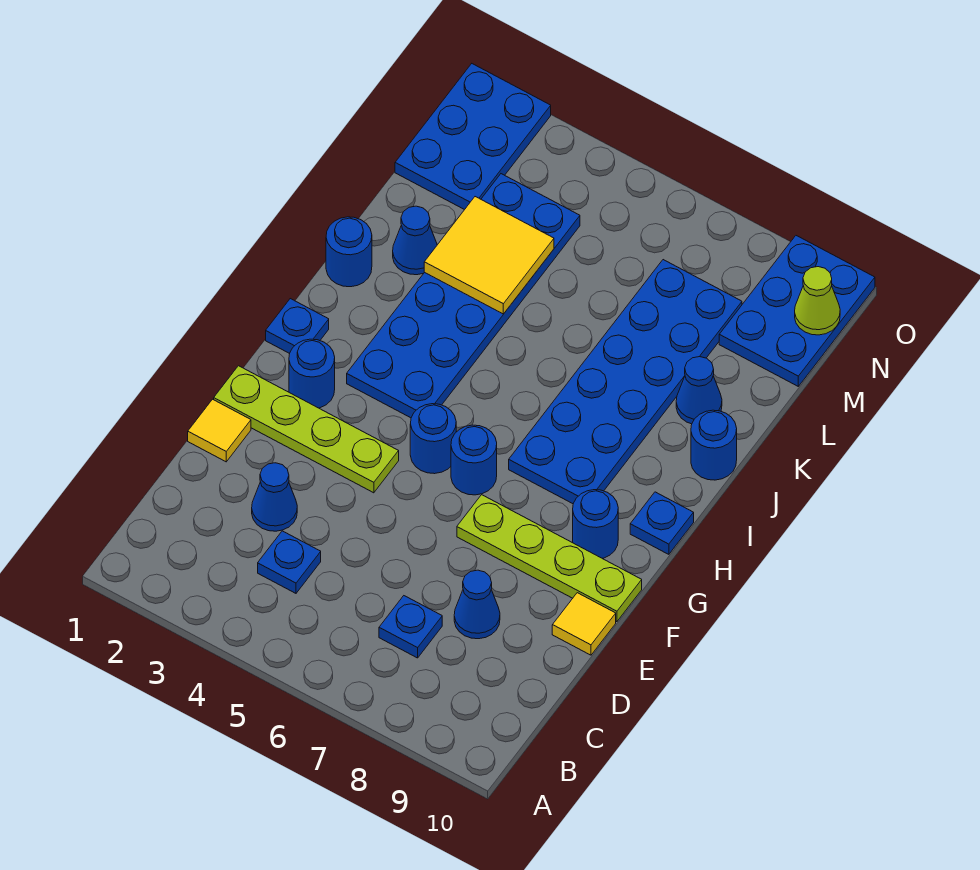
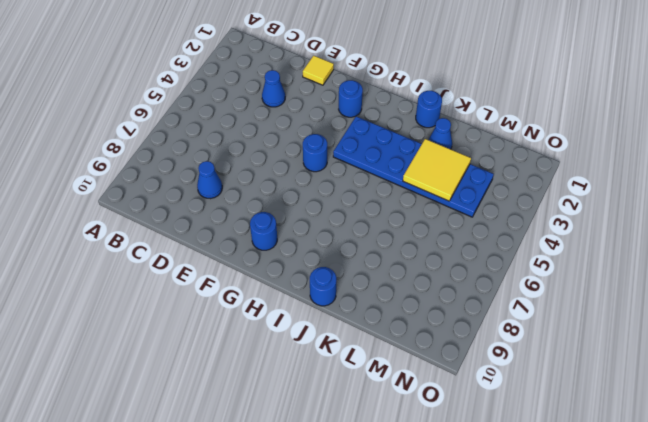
none -> blue plate C4 level 1
none -> blue plate C7 level 1
none -> yellow tile E10 level 1

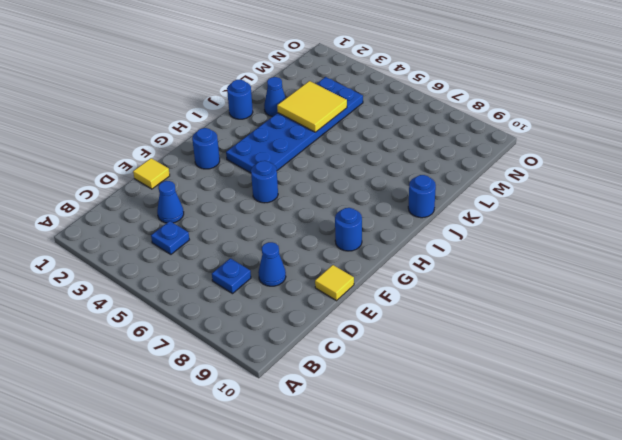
none -> lime plate F1:F4 level 1
none -> lime plate F7:F10 level 1
none -> blue round brick G6 level 1

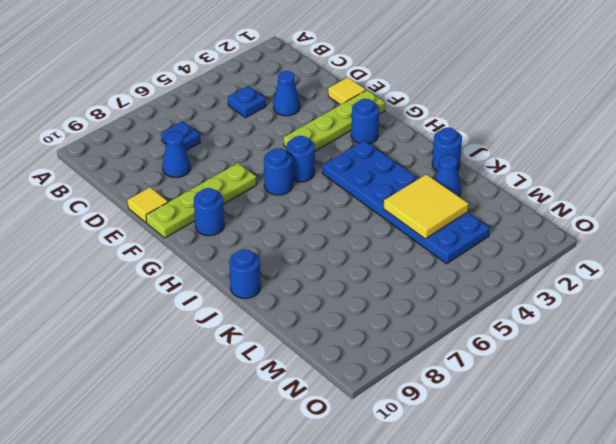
none -> blue plate H1 level 1
none -> blue plate H7:M8 level 1
none -> blue plate H10 level 1

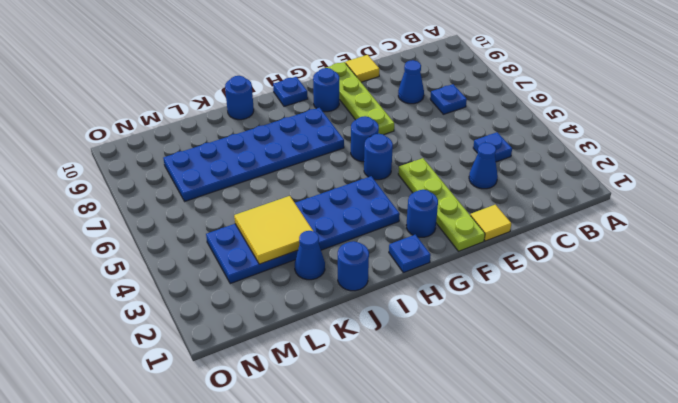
none -> blue cone K9 level 1
none -> blue plate M1:O2 level 1
none -> blue plate M9:O10 level 1

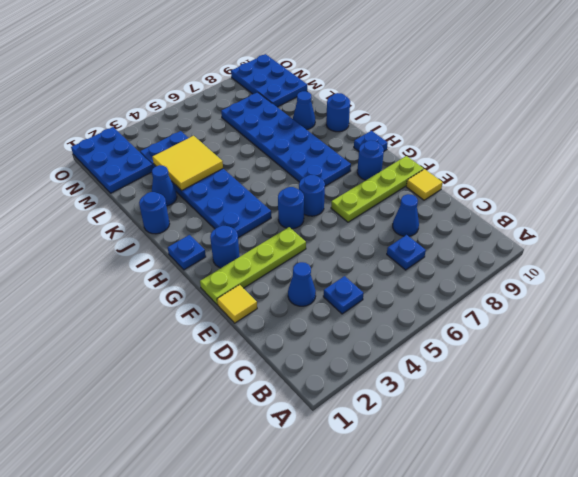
none -> lime cone N10 level 2

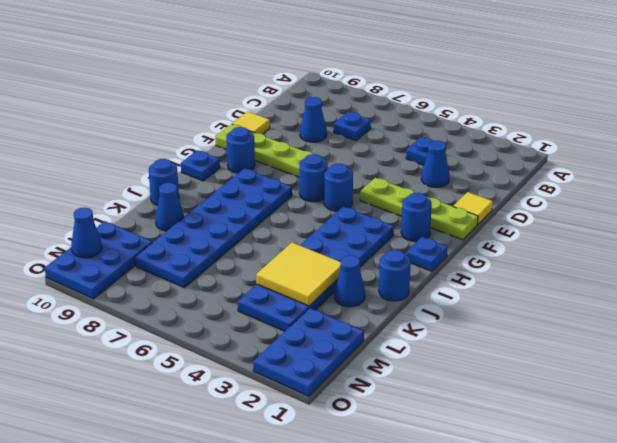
blue cone N10 level 2 -> lime cone N10 level 2

